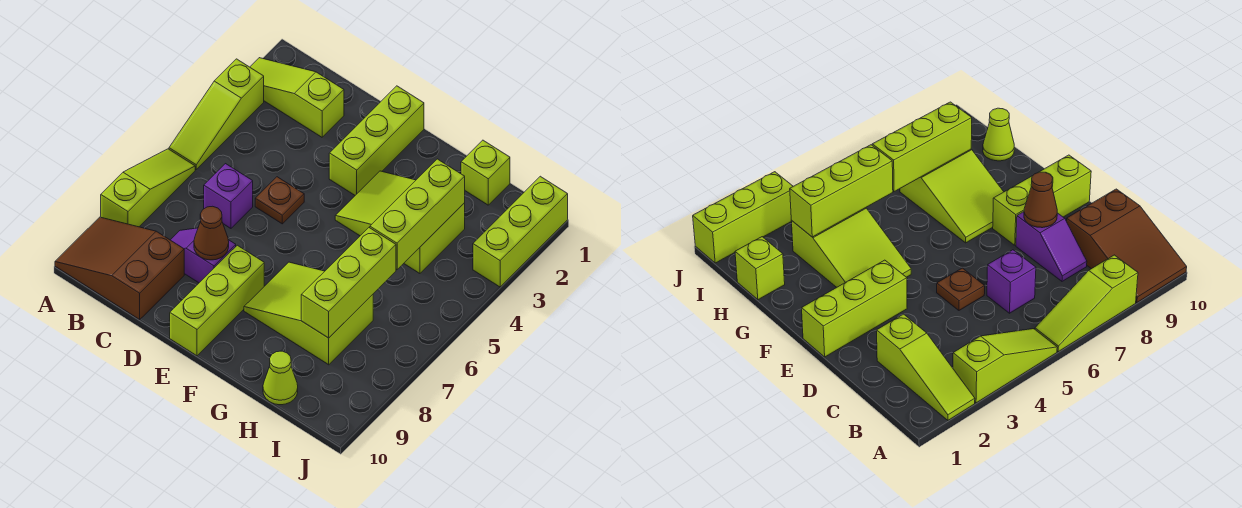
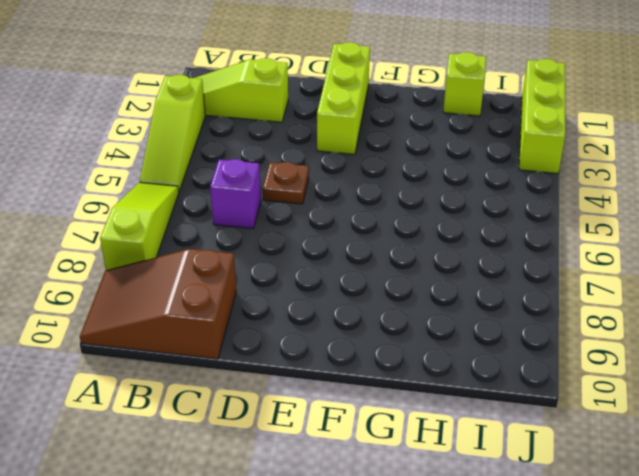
none -> purple slope C8:D8 level 1 top D
none -> lime brick E8:E10 level 1
none -> lime slope F3:H4 level 1 top H

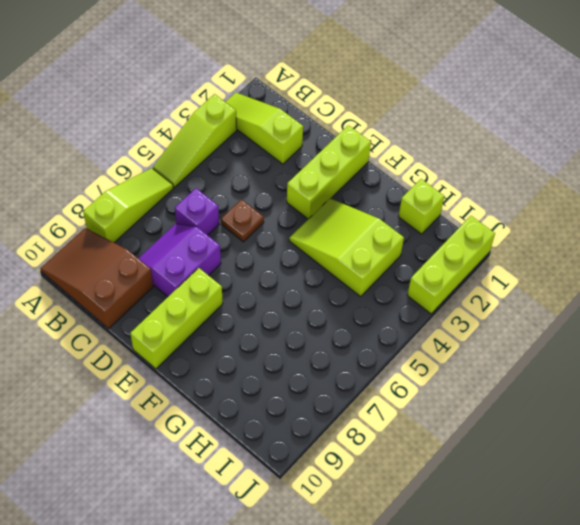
purple slope C7:D8 level 1 top D -> purple slope C8:D8 level 1 top D
none -> lime slope F7:H8 level 1 top H
none -> lime cone H10 level 1
none -> brown cone D8 level 2

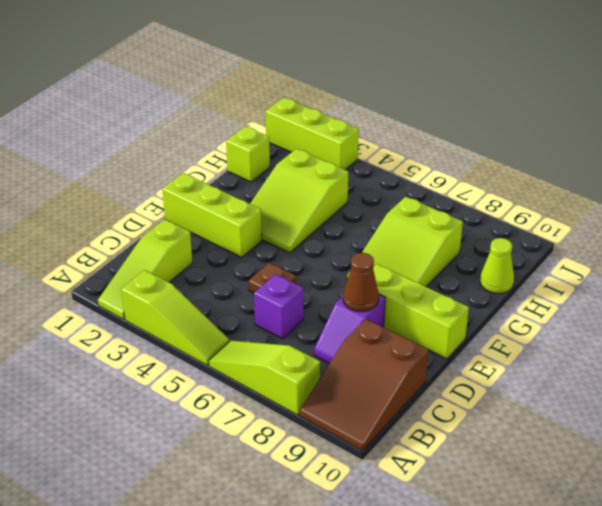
none -> lime brick H3:H5 level 2
none -> lime brick H6:H8 level 2

